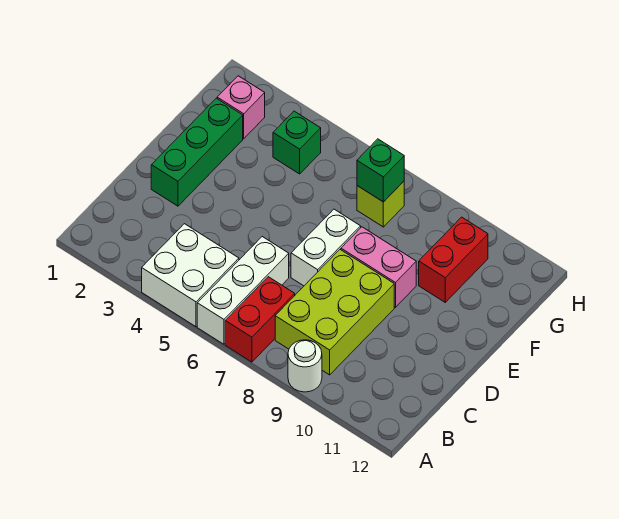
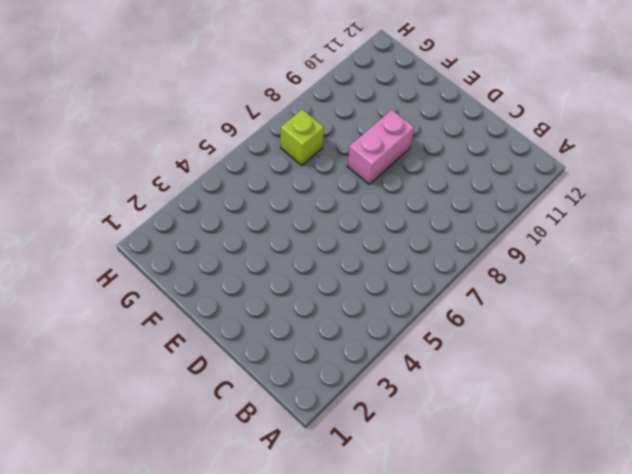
none -> white brick A4:B5 level 1
none -> white brick A6:C6 level 1
none -> red brick A7:B7 level 1

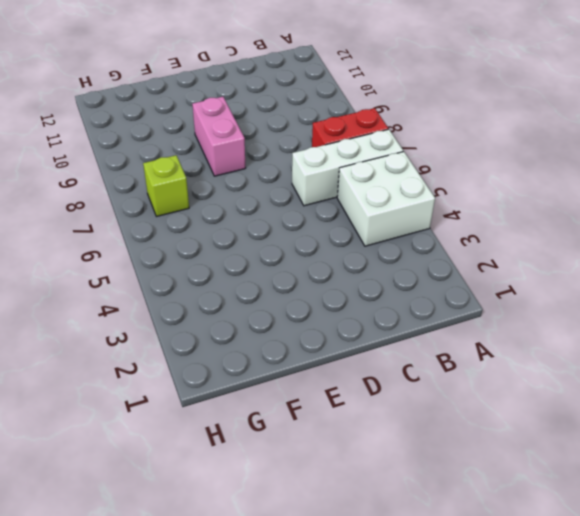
none -> white round brick A9 level 1
none -> lime brick B8:D9 level 1
none -> green brick D2:F2 level 1

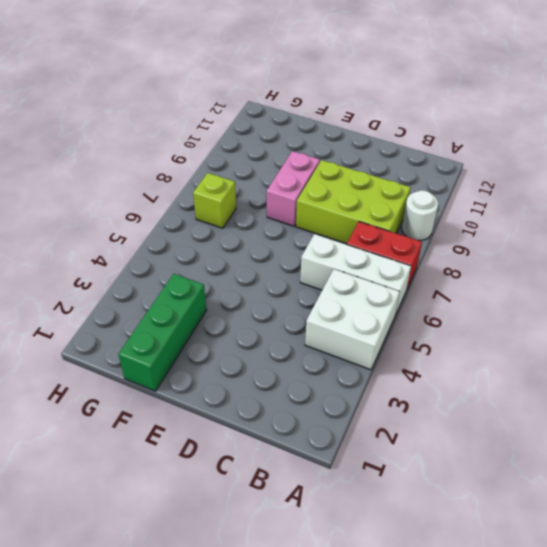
green brick F1:F3 level 1 -> green brick D2:F2 level 1
none -> white brick D7:E7 level 1
none -> red brick F10:G10 level 1
none -> pink brick G2 level 1

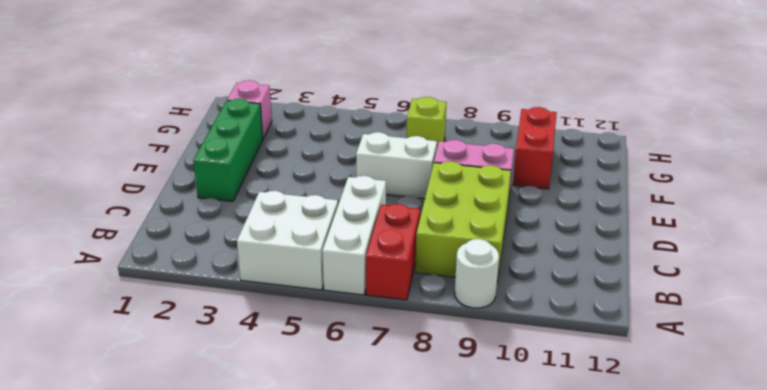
white brick E6:E7 level 1 -> white brick D7:E7 level 1
none -> green brick G4 level 1
none -> green brick G7 level 2

